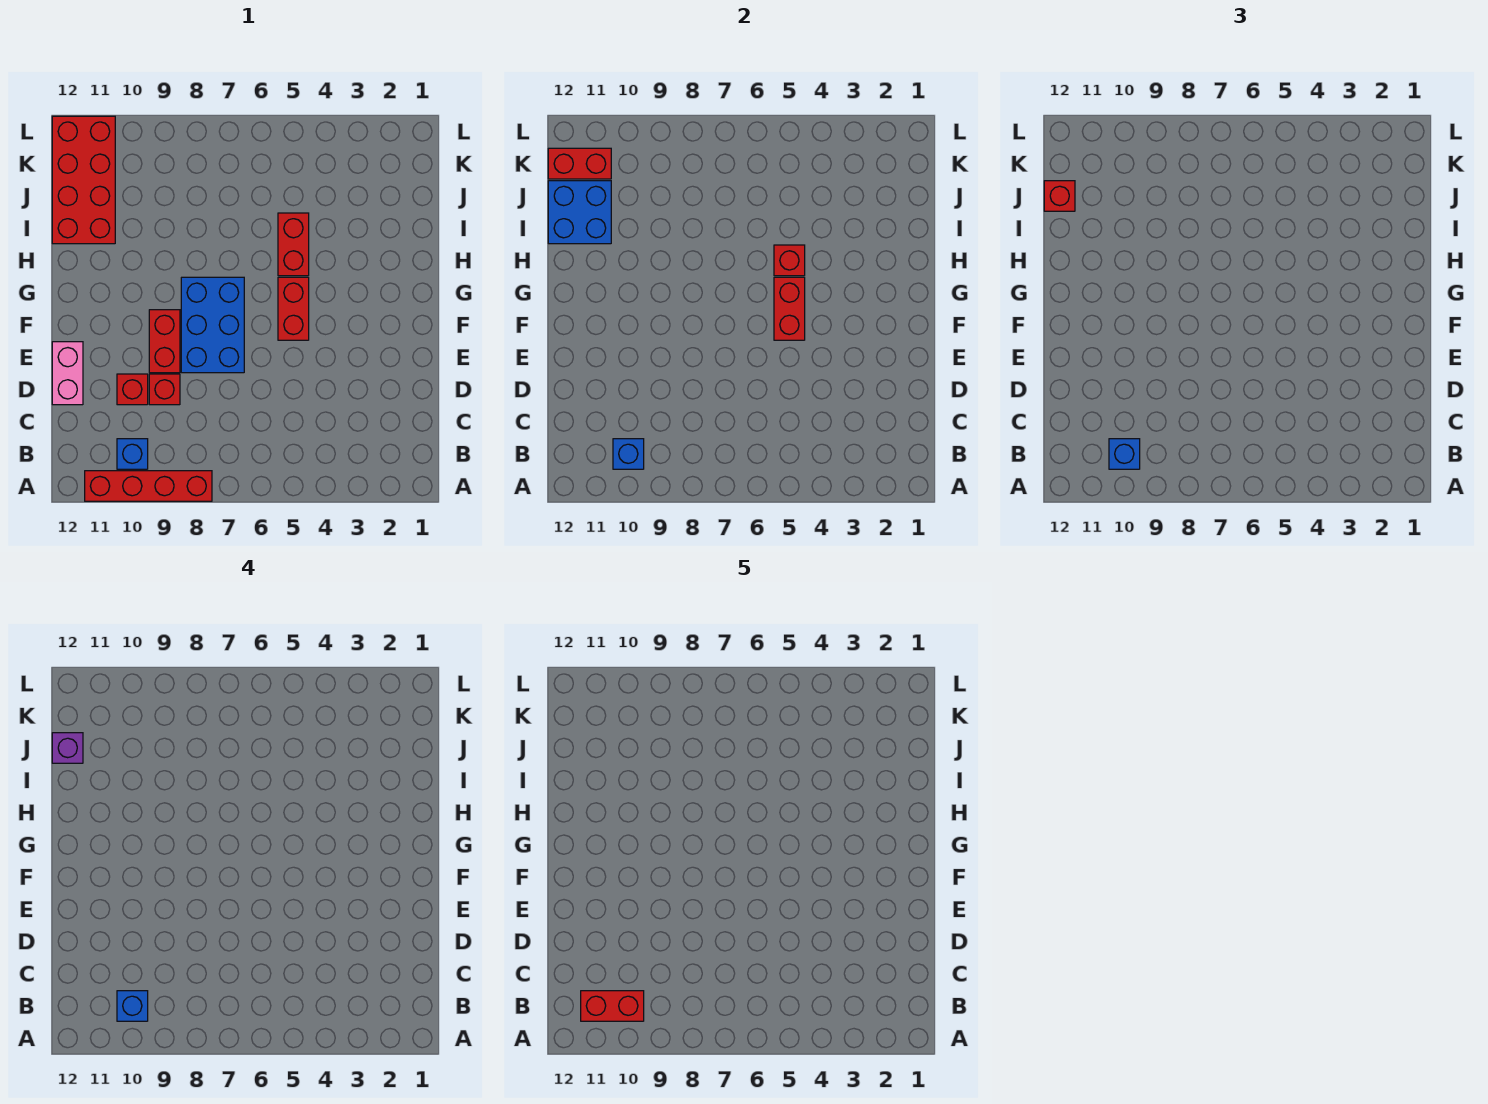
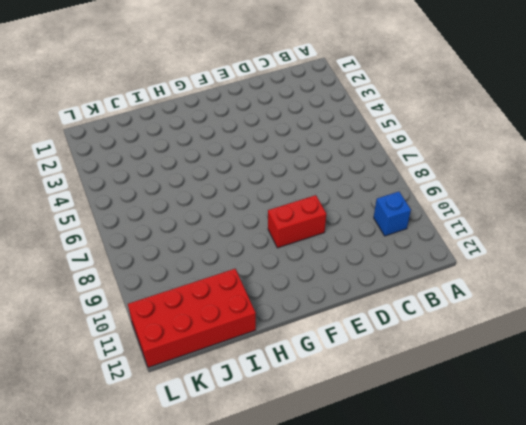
none -> red brick A8:A11 level 1
none -> red brick D9 level 1
none -> red brick D10 level 1

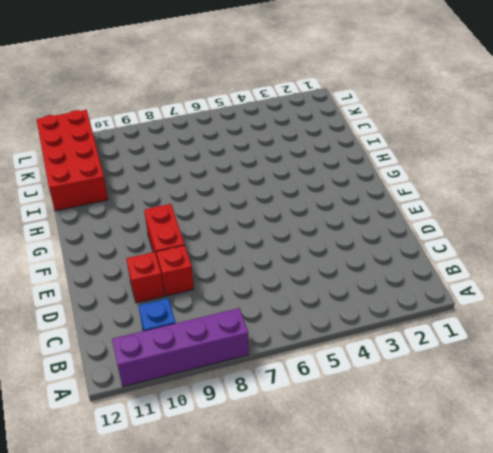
purple brick A8:A11 level 1 -> red brick A8:A11 level 1
none -> pink brick D12:E12 level 1
none -> blue brick E7:G8 level 1
none -> red brick F5:G5 level 1

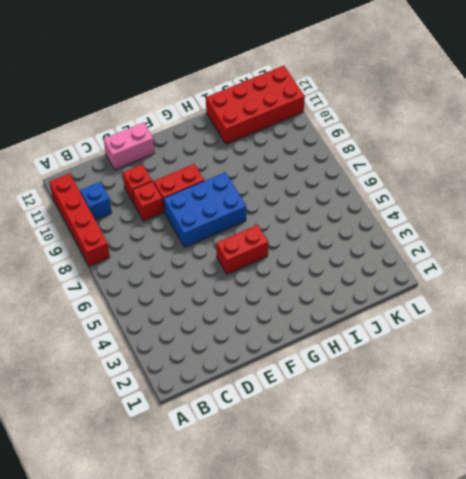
none -> red brick H5:I5 level 1
none -> blue brick B10 level 2
none -> red brick F5:G5 level 2

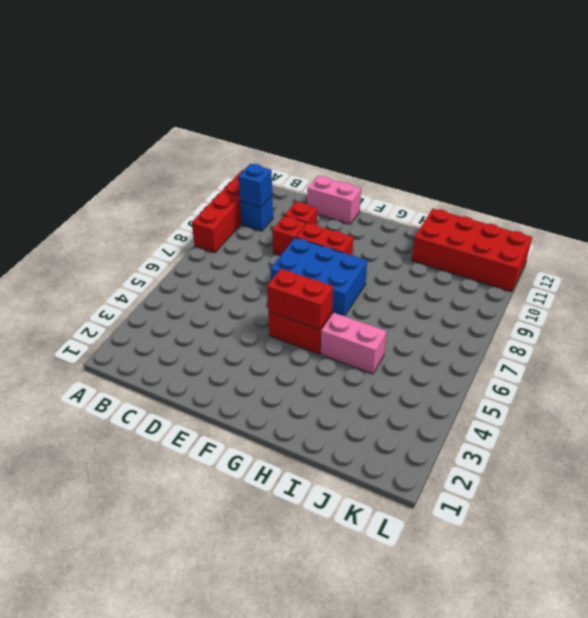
pink brick H5:I5 level 1 -> red brick H5:I5 level 1
none -> red brick H5 level 2
none -> blue brick I11:J12 level 2
none -> red brick K11:K12 level 2

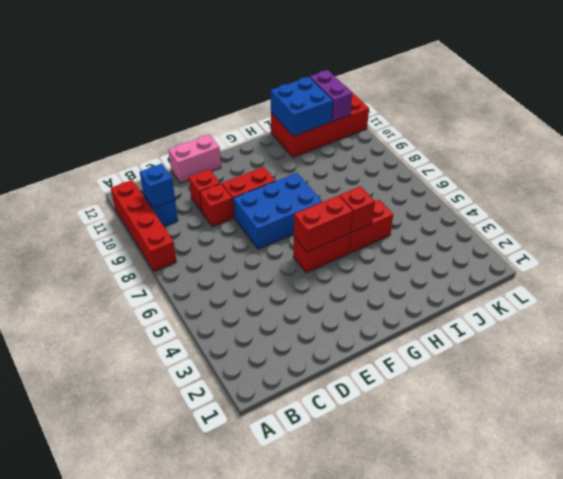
purple brick K11:K12 level 2 -> red brick K11:K12 level 2
none -> blue brick B10 level 3
none -> red brick J12 level 3
none -> blue brick B10 level 4

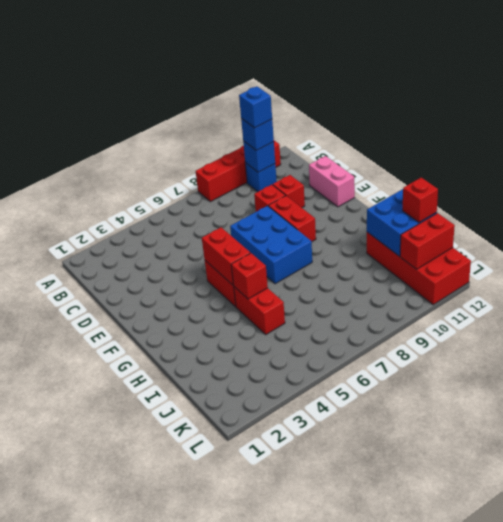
none -> purple brick J12 level 4
none -> red brick B10:B11 level 5

